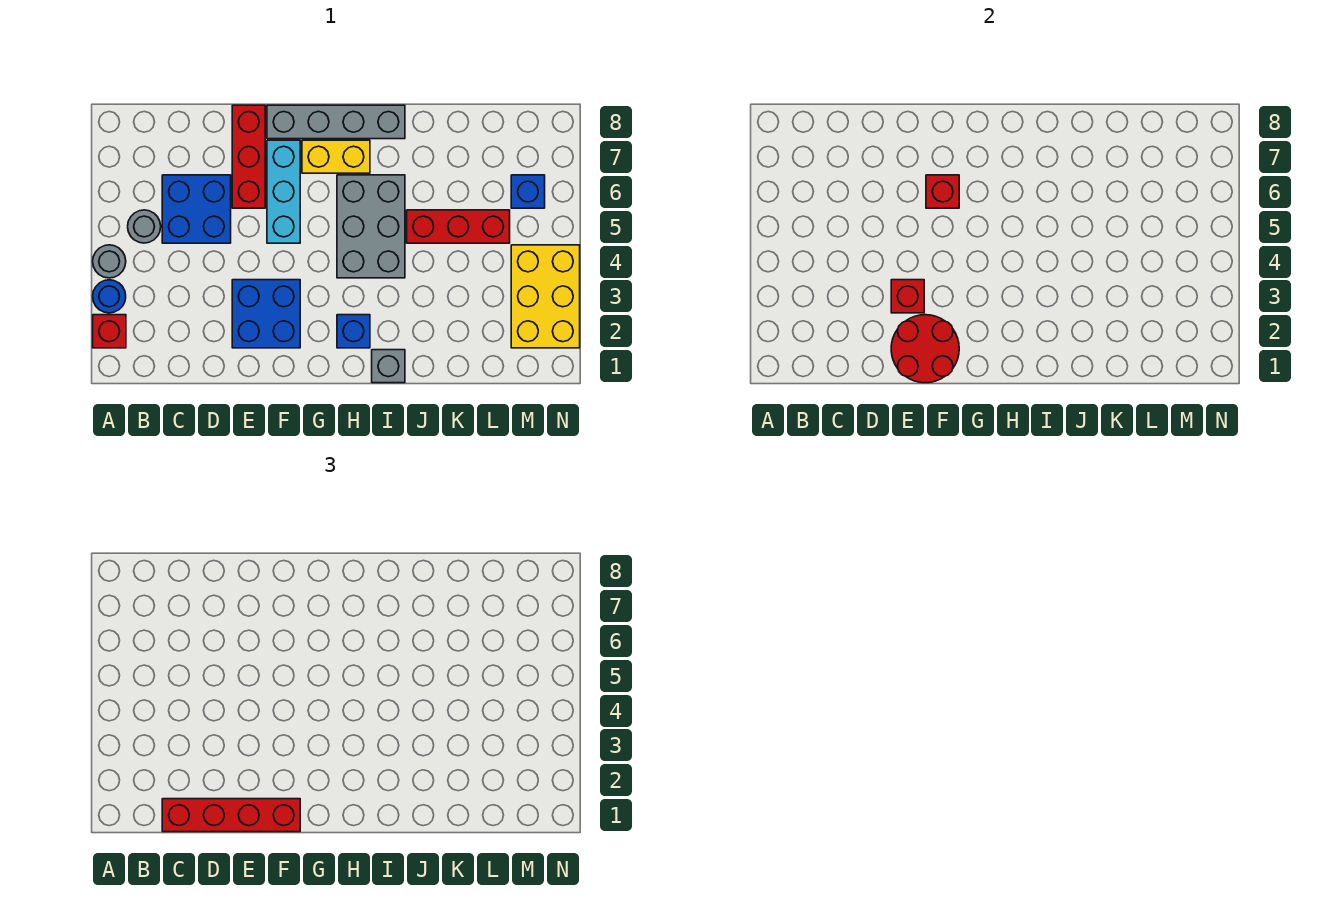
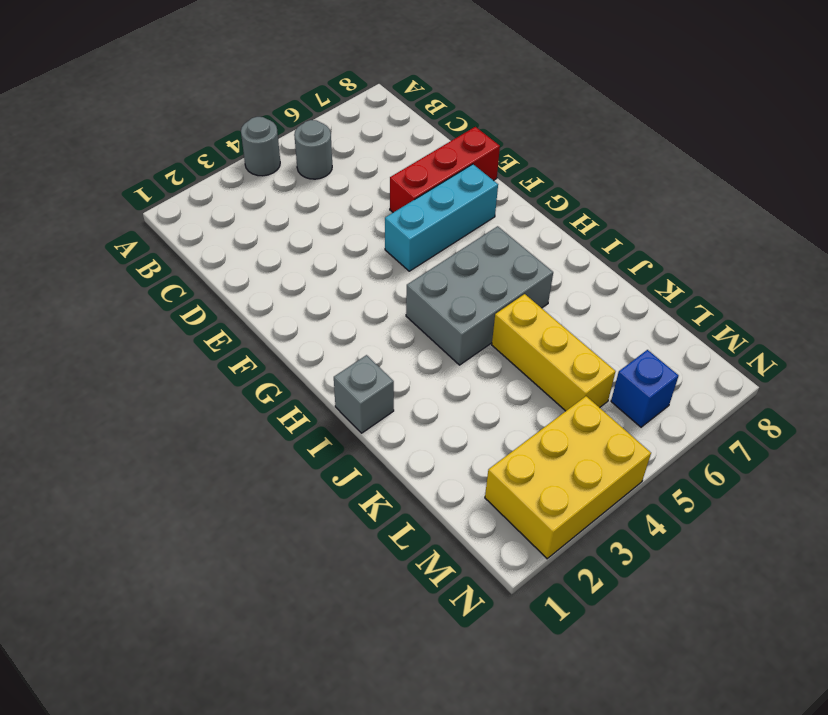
yellow brick J5:L5 level 1 -> red brick J5:L5 level 1
none -> red brick A2 level 1
none -> blue round brick A3 level 1
none -> blue brick C5:D6 level 1

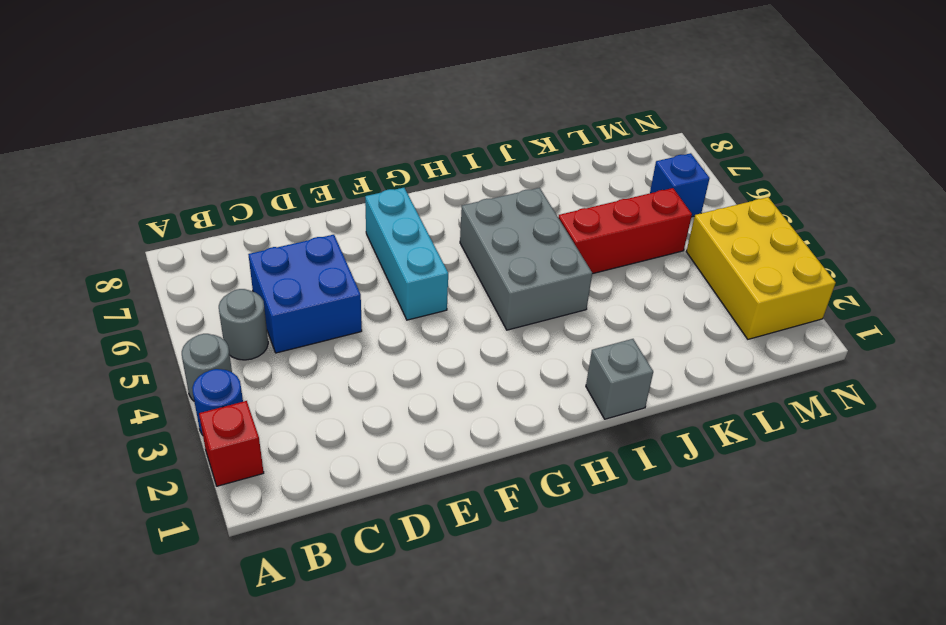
none -> blue brick E2:F3 level 1
none -> red brick E6:E8 level 1
none -> grey brick F8:I8 level 1

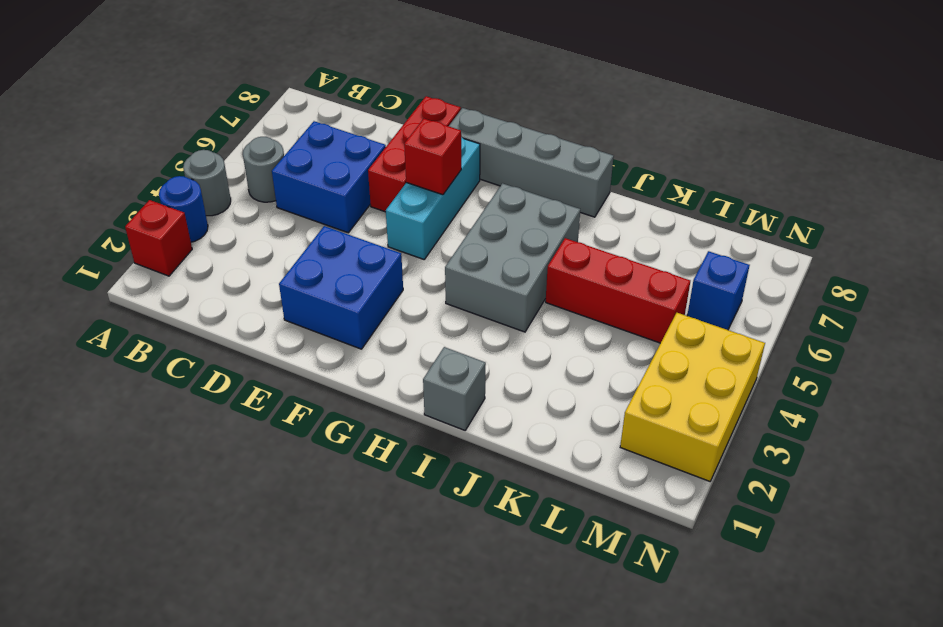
none -> yellow brick G7:H7 level 1
none -> blue brick H2 level 1
none -> red round brick E1:F2 level 2

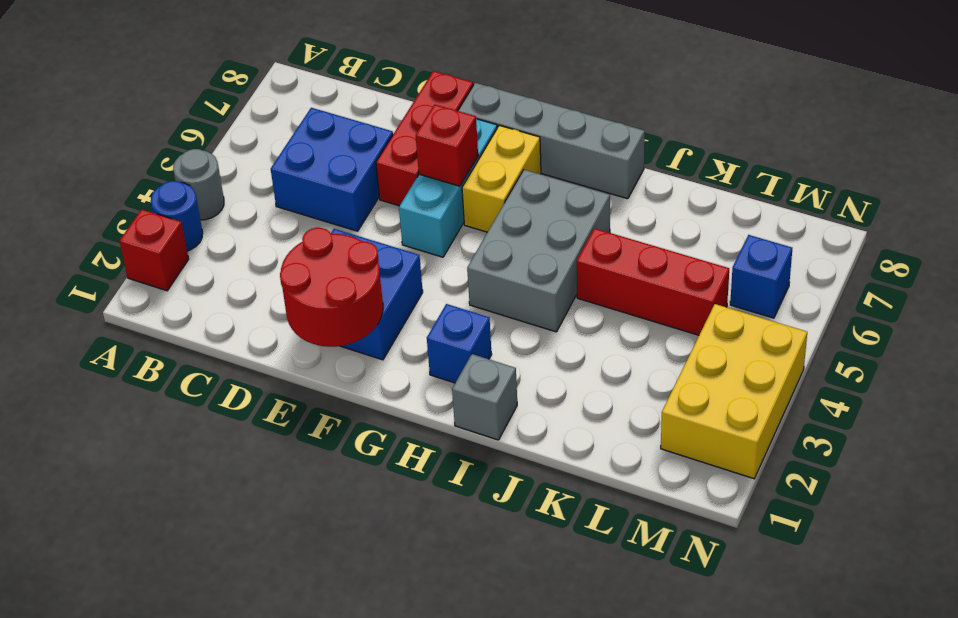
yellow brick G6:G7 level 1 -> yellow brick G7:H7 level 1
none -> grey round brick B5 level 1
none -> red brick E3 level 2
none -> red brick C1:F1 level 3

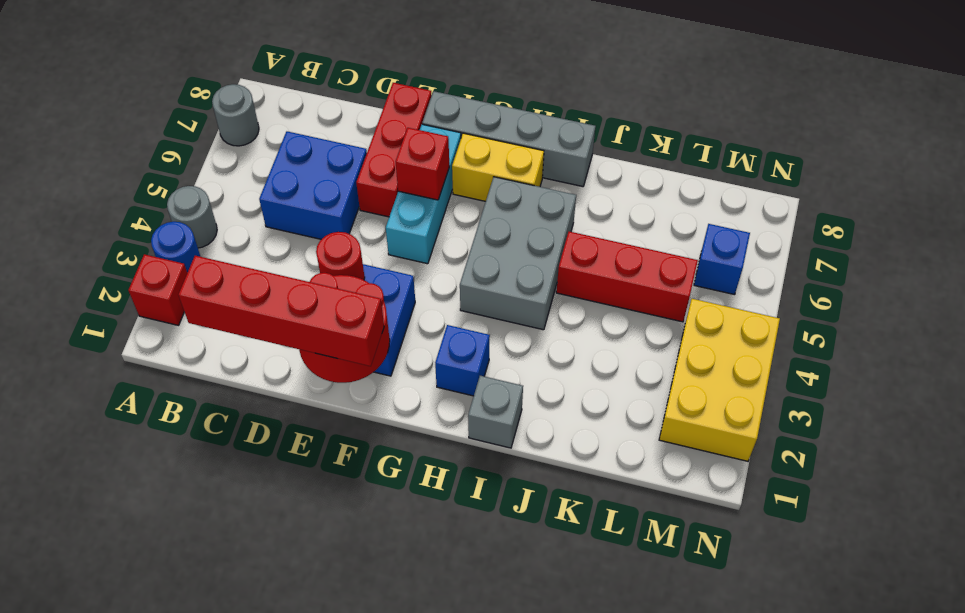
grey round brick A7 level 1 -> grey round brick B5 level 1
red round brick E3 level 2 -> red brick E3 level 2

